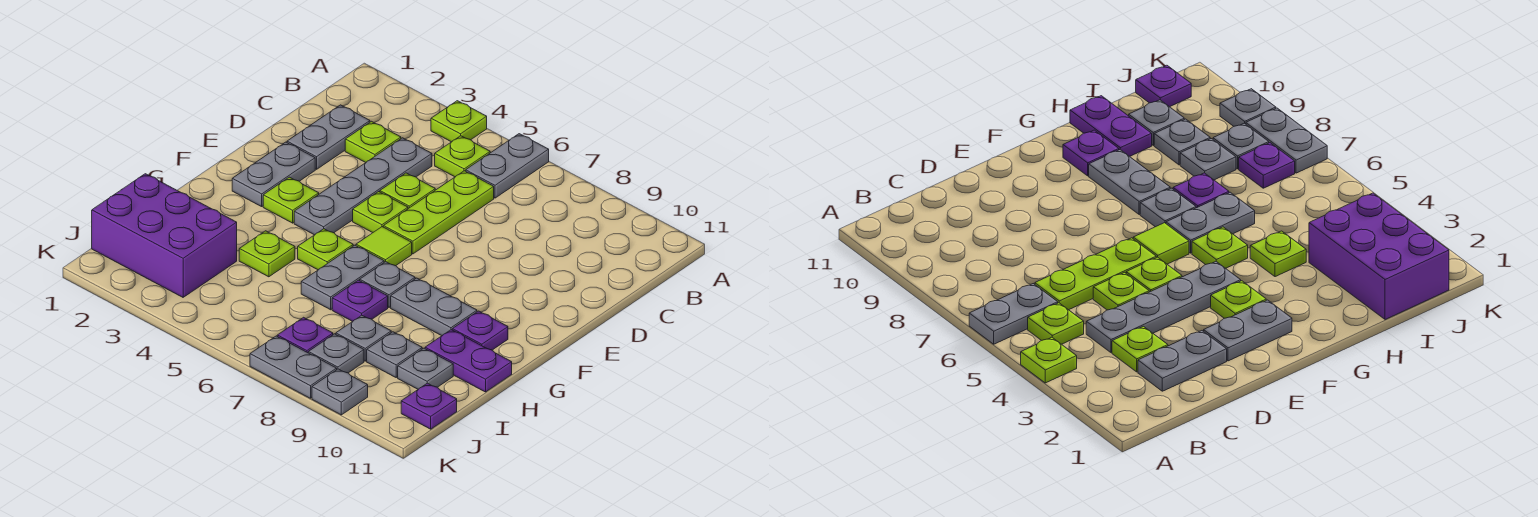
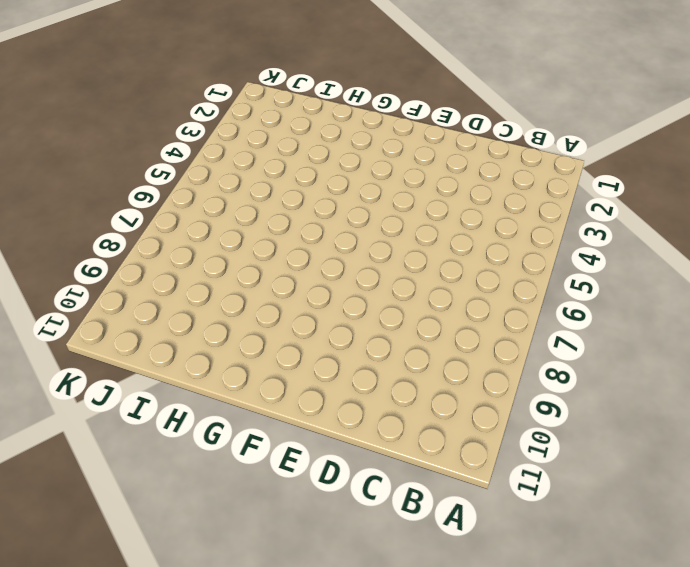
none -> lime plate A4 level 1
none -> grey plate A6:B6 level 1
none -> lime plate B5 level 1

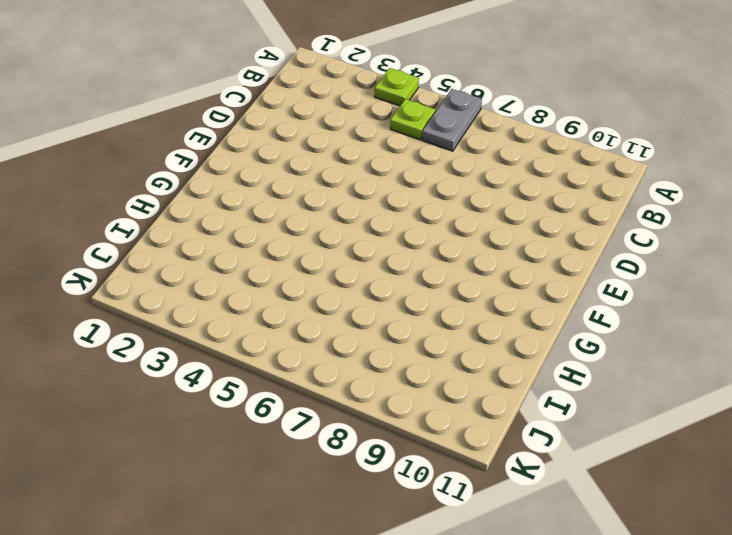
none -> grey plate C2:D2 level 1
none -> lime plate C3 level 1
none -> grey plate C4:F4 level 1

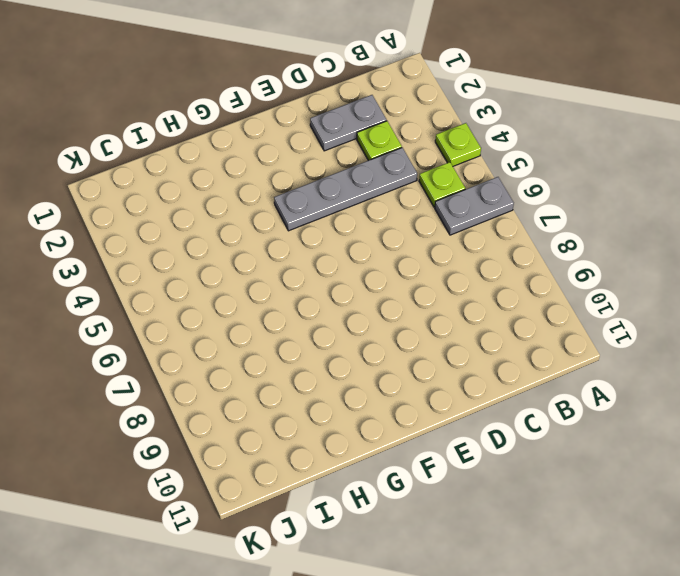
none -> lime plate C6:E6 level 1
none -> lime plate D5 level 1
none -> grey plate E2:F2 level 1

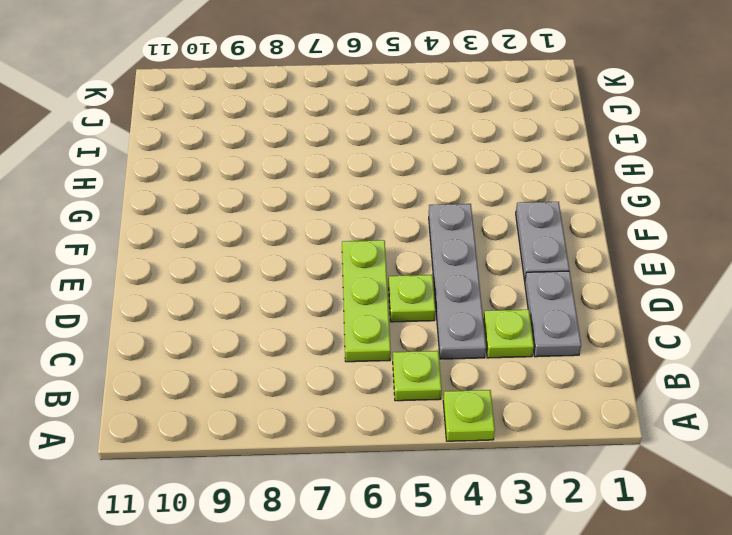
none -> grey plate A6:B6 level 1
none -> lime plate E5 level 1
none -> lime plate F3 level 1

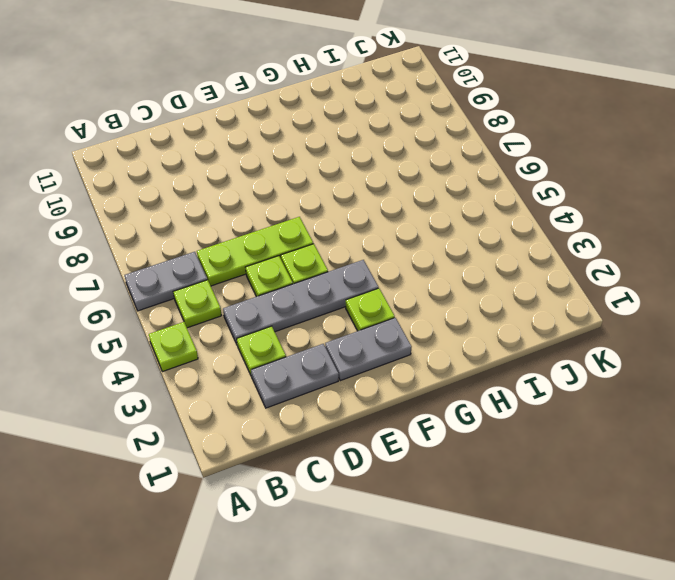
none -> lime tile F6 level 1
none -> lime plate G5 level 1
none -> grey plate G6:H6 level 1

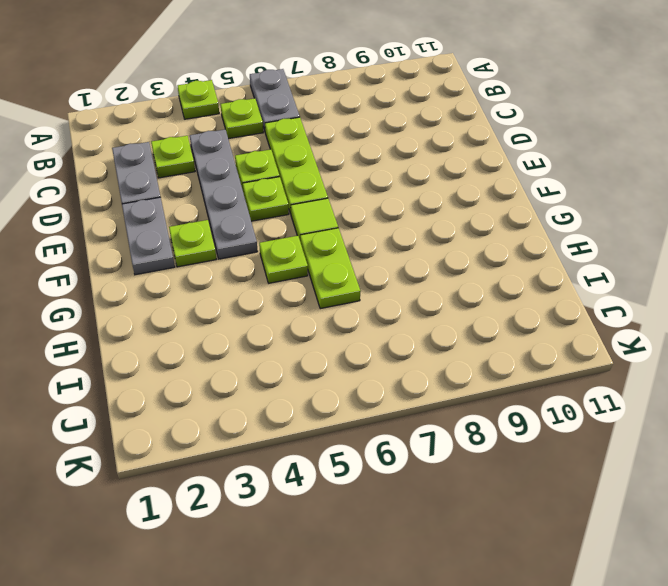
lime plate G6:H6 level 1 -> grey plate G6:H6 level 1
none -> grey plate G7 level 1
none -> grey plate G8:G9 level 1
none -> purple plate G10 level 1

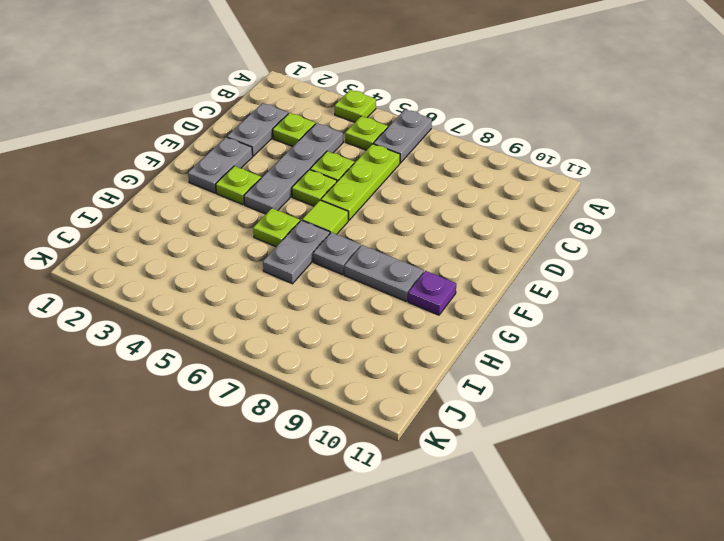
none -> lime plate H4 level 1
none -> purple plate H7 level 1
none -> purple plate H10:H11 level 1

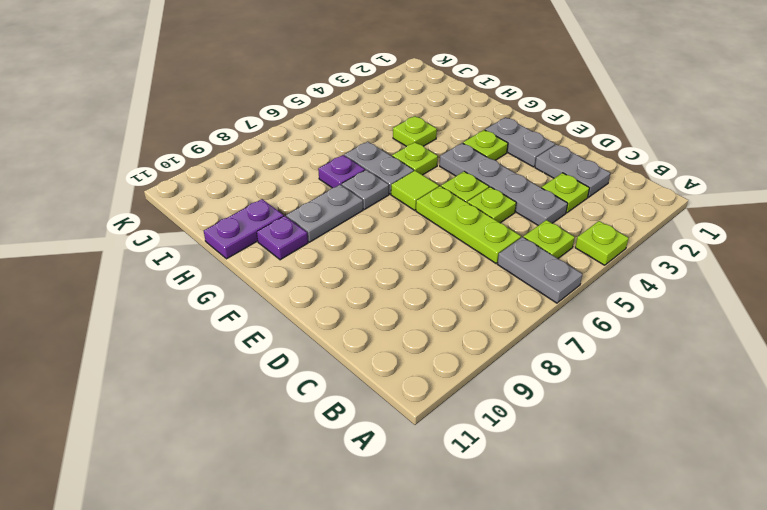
none -> purple brick I1:J3 level 1
none -> grey plate I8 level 1
none -> grey plate I9 level 1

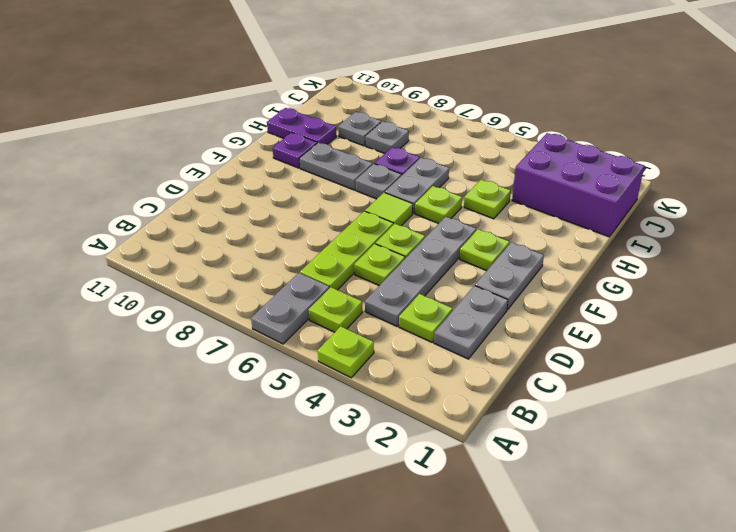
none -> grey plate I10 level 1
none -> purple plate J7 level 1
none -> grey plate J8 level 1

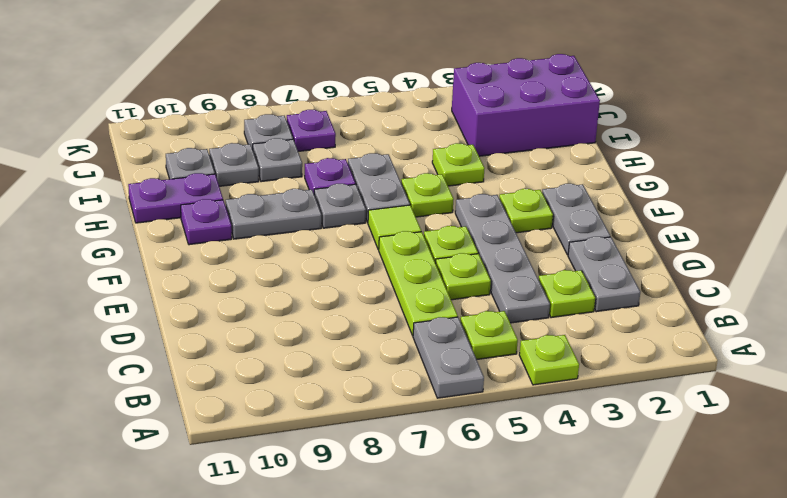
none -> purple plate J11 level 1
none -> grey plate K7:K8 level 1
none -> grey plate K9 level 1

